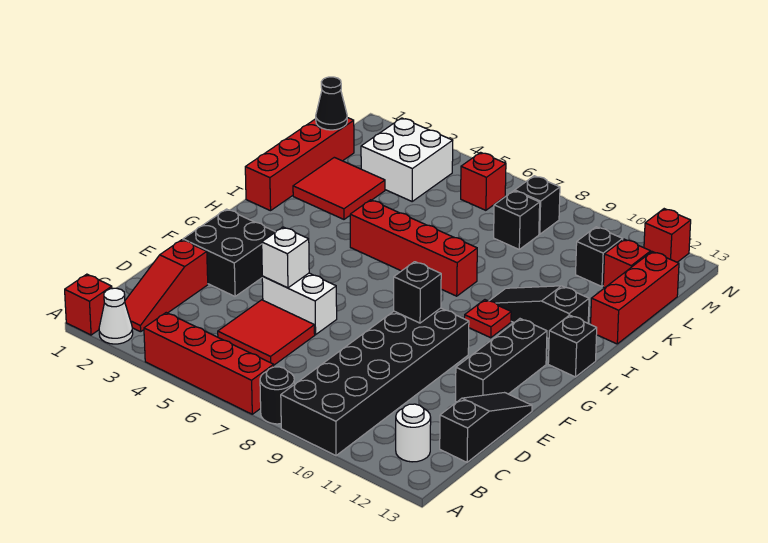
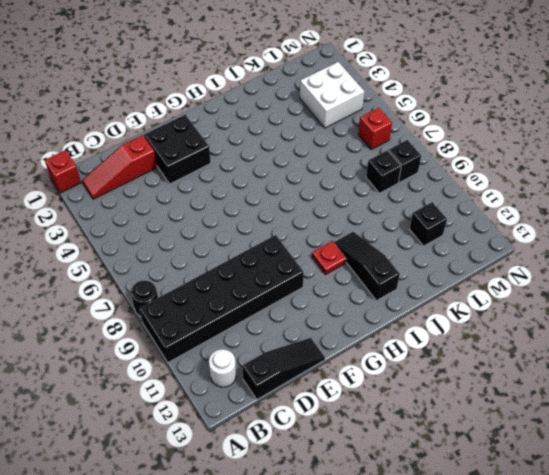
none -> white cone A2 level 1
none -> red brick A4:A7 level 1
none -> red tile C5:D6 level 1

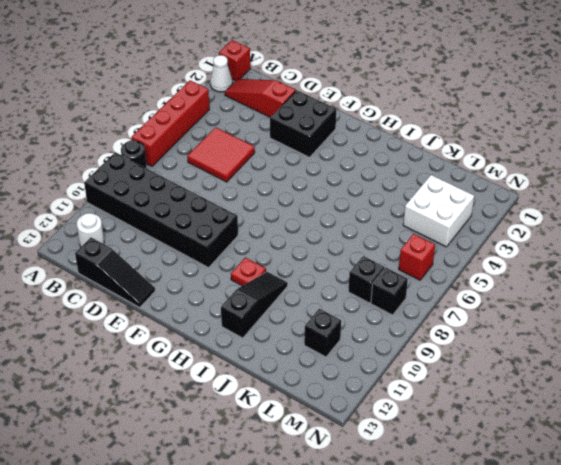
none -> white brick E5:E6 level 1
none -> black brick E12:G12 level 1
none -> black brick H13 level 1

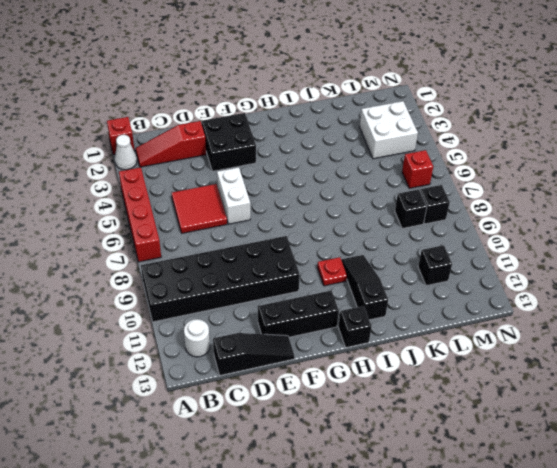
none -> black round brick A8 level 1
none -> red brick I1:L1 level 1
none -> red brick I5:I8 level 1

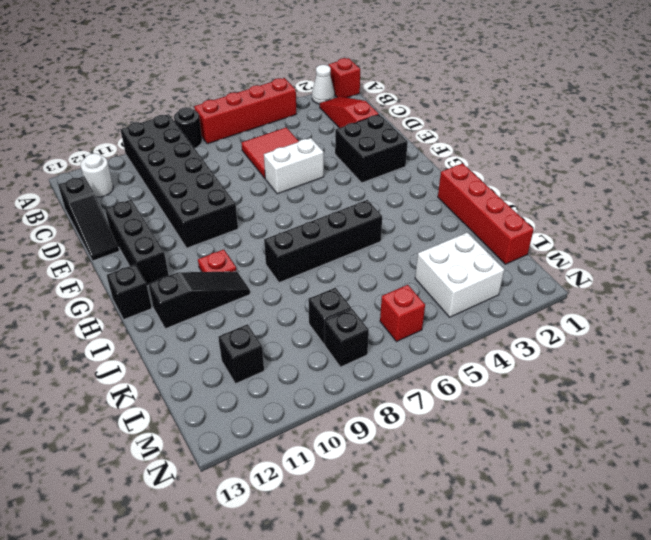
black brick I5:I8 level 1 -> red brick I5:I8 level 1
none -> red tile J2:K3 level 1
none -> red brick J13:L13 level 1
none -> red brick L12 level 1

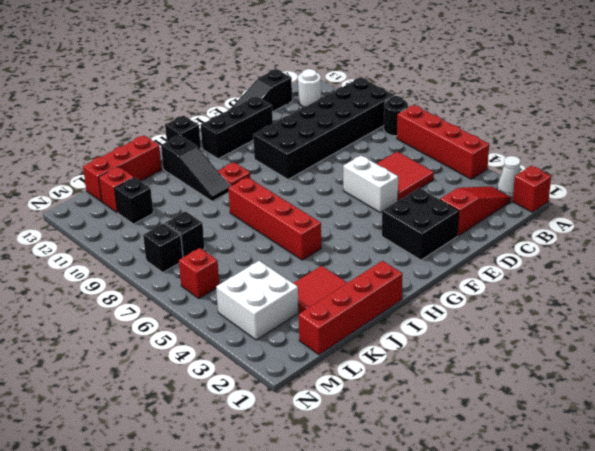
none -> red brick N12 level 1
none -> white brick E5 level 2
none -> black brick F9 level 2

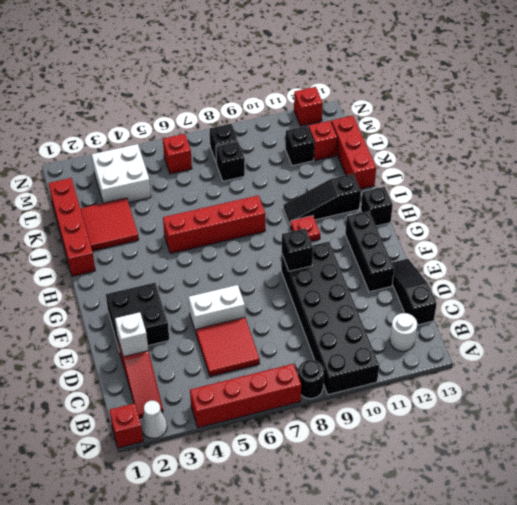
white brick D2 level 2 -> white brick E5 level 2
none -> black cone L1 level 2

